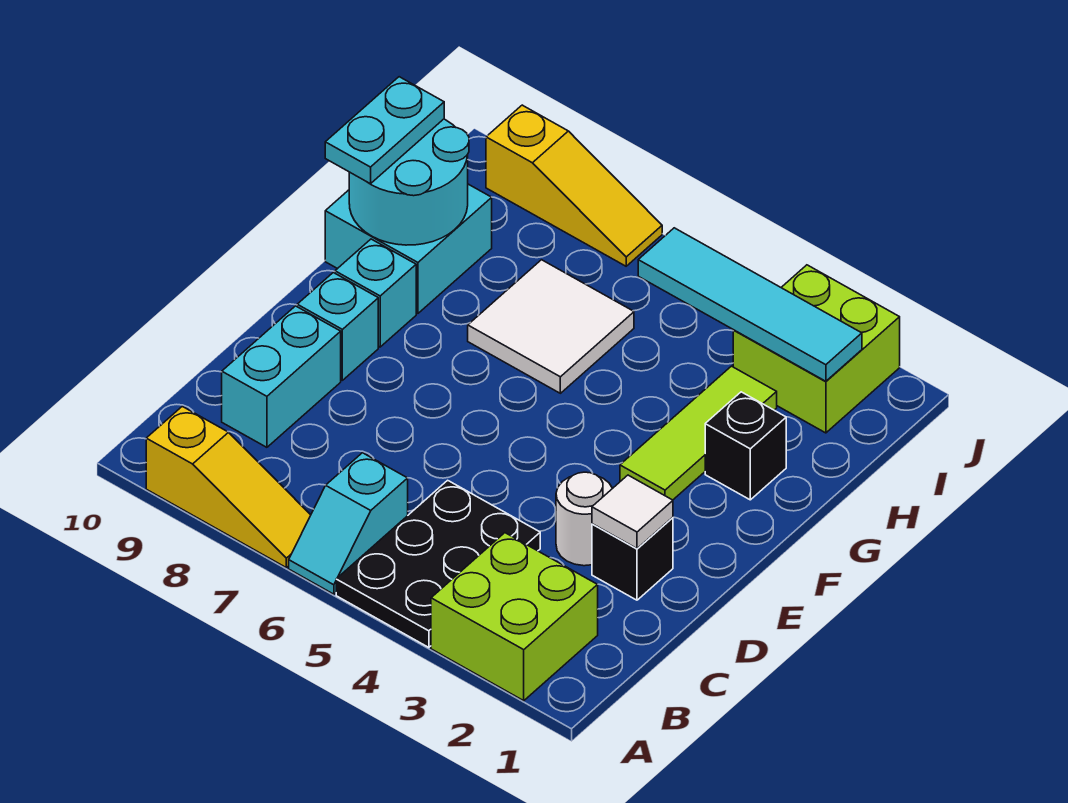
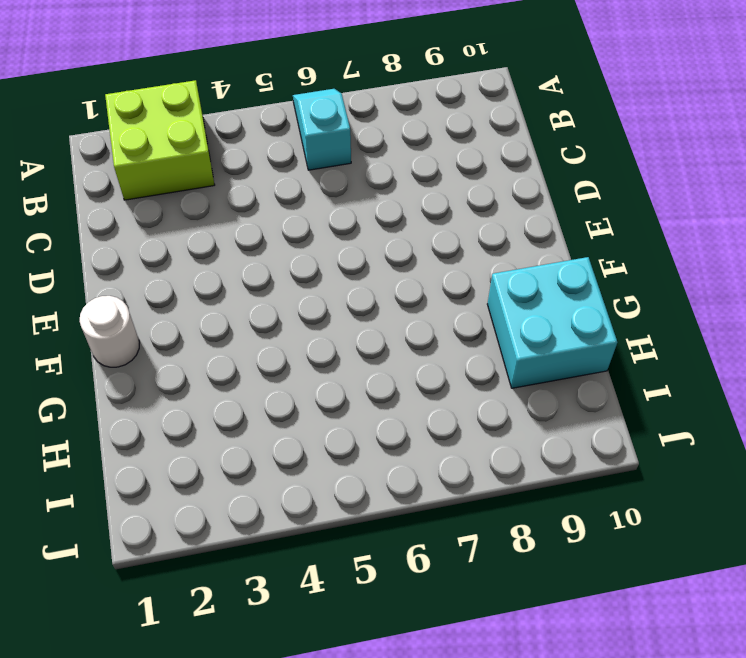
white round brick F1 level 1 -> white round brick D3 level 1
none -> black plate A4:C5 level 1
none -> yellow slope A7:A9 level 1 top 9
none -> cyan brick C9:D9 level 1

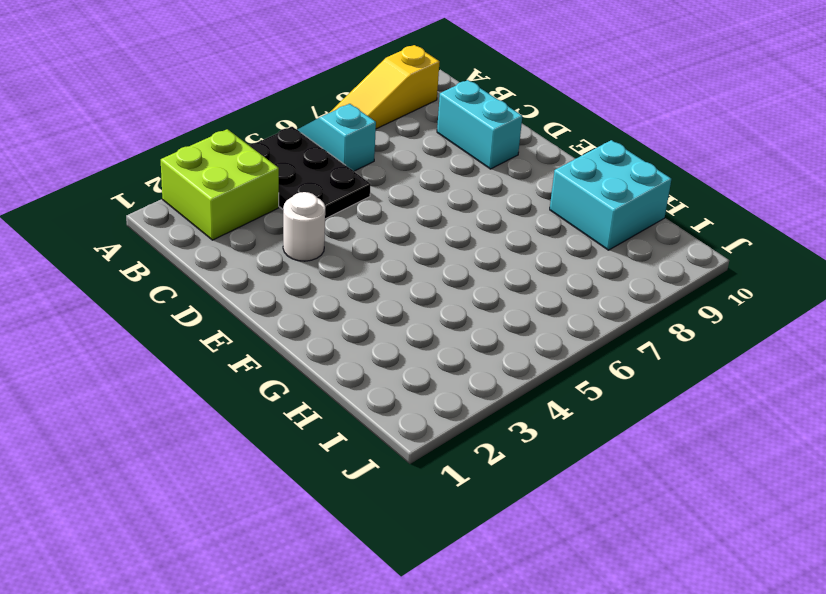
none -> black brick D2 level 1
none -> cyan brick E9 level 1
none -> lime tile F3:H3 level 1

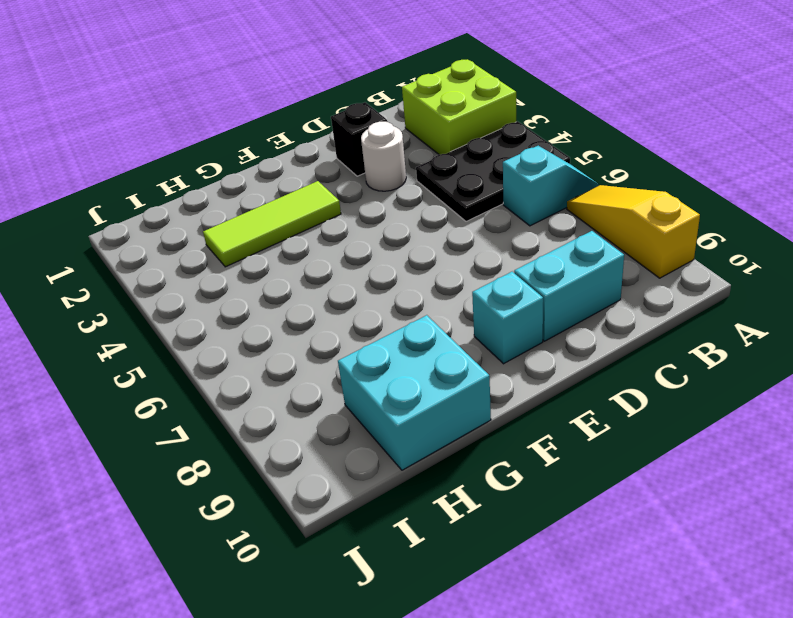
none -> cyan brick F9 level 1
none -> black brick G2 level 1
none -> white tile G6:H7 level 1

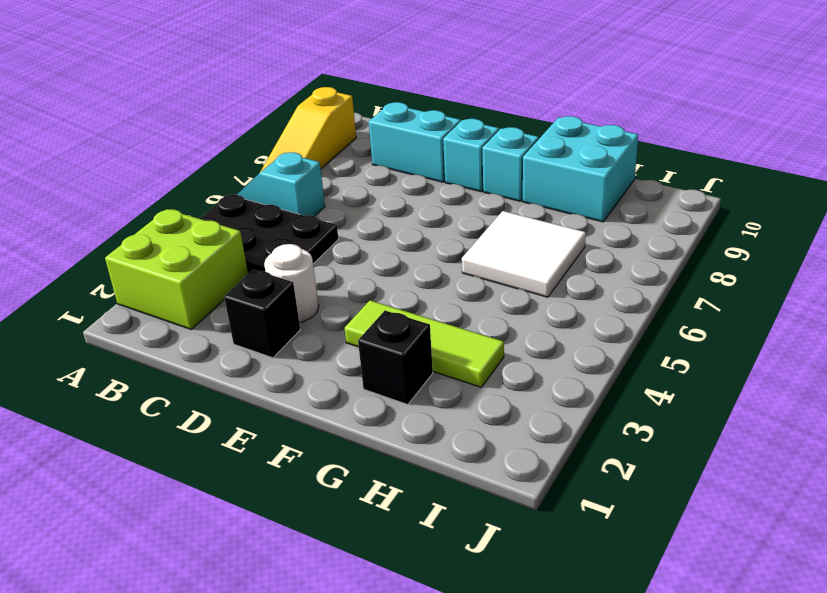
none -> lime brick I2:J3 level 1
none -> yellow slope J7:J9 level 1 top 9
none -> white tile D2 level 2

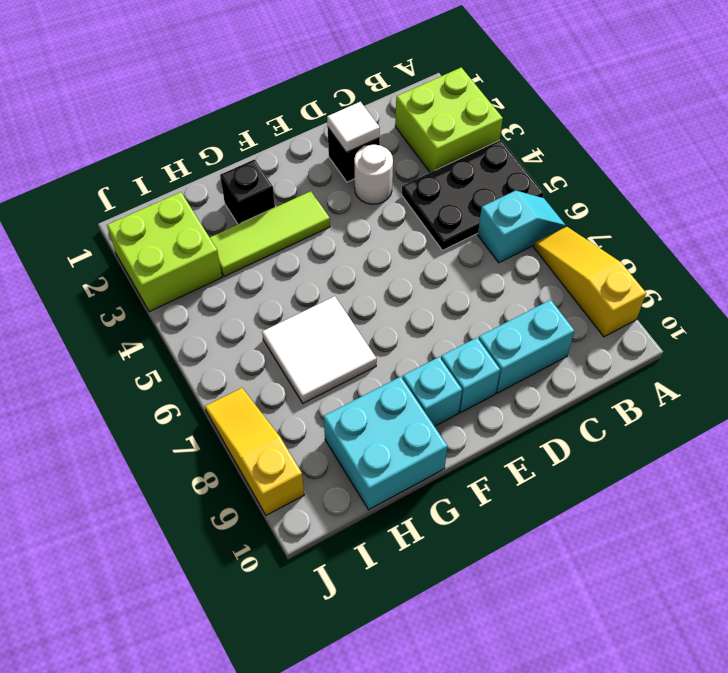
none -> cyan round brick G9:H10 level 2
none -> cyan tile I2:I5 level 2
none -> cyan plate G10:H10 level 3

